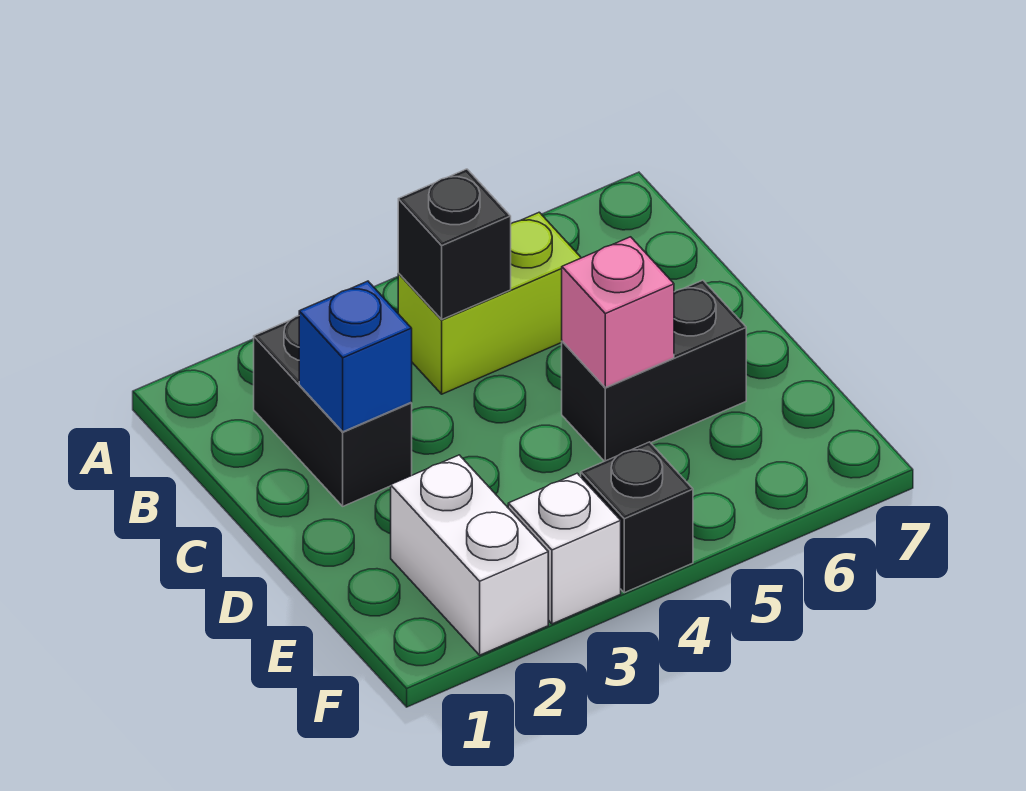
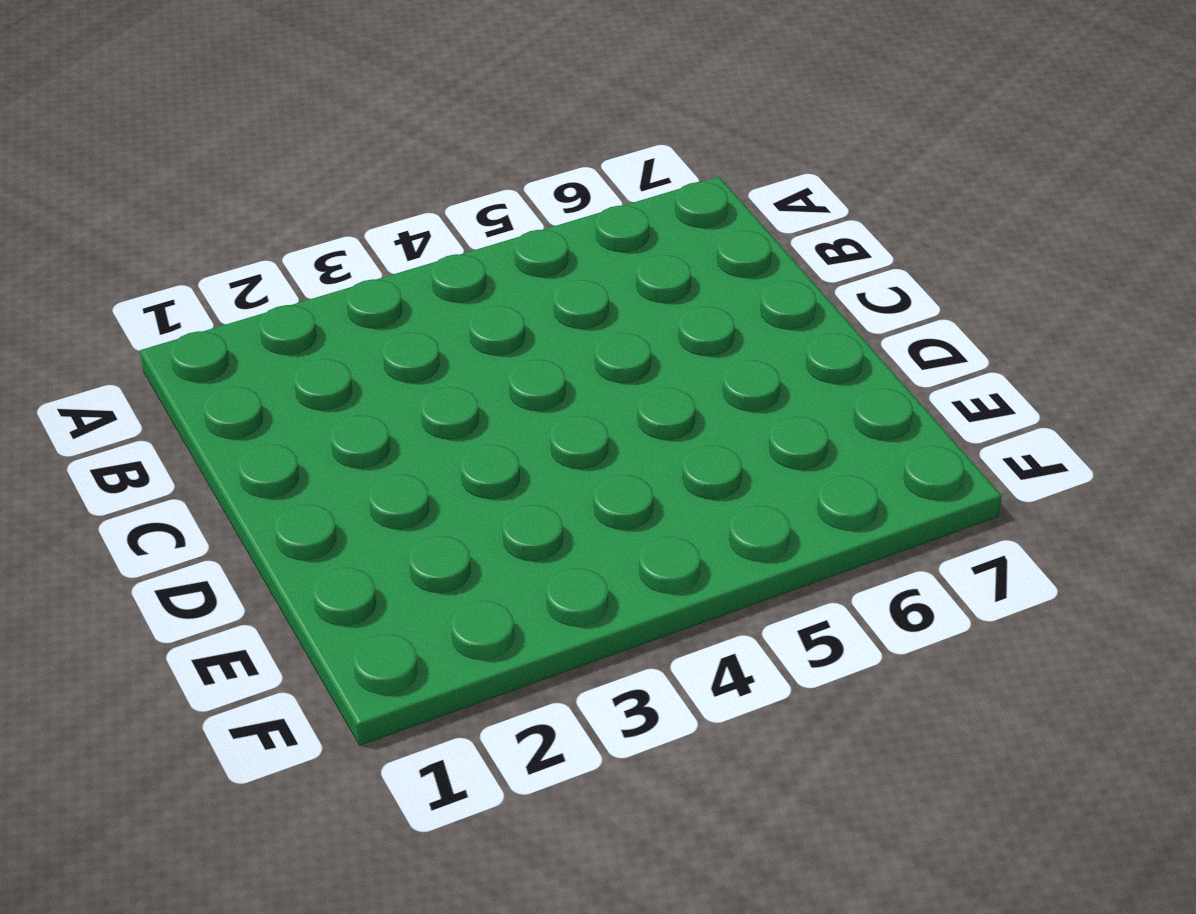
none -> black brick B2:C2 level 1
none -> lime brick B4:B5 level 1

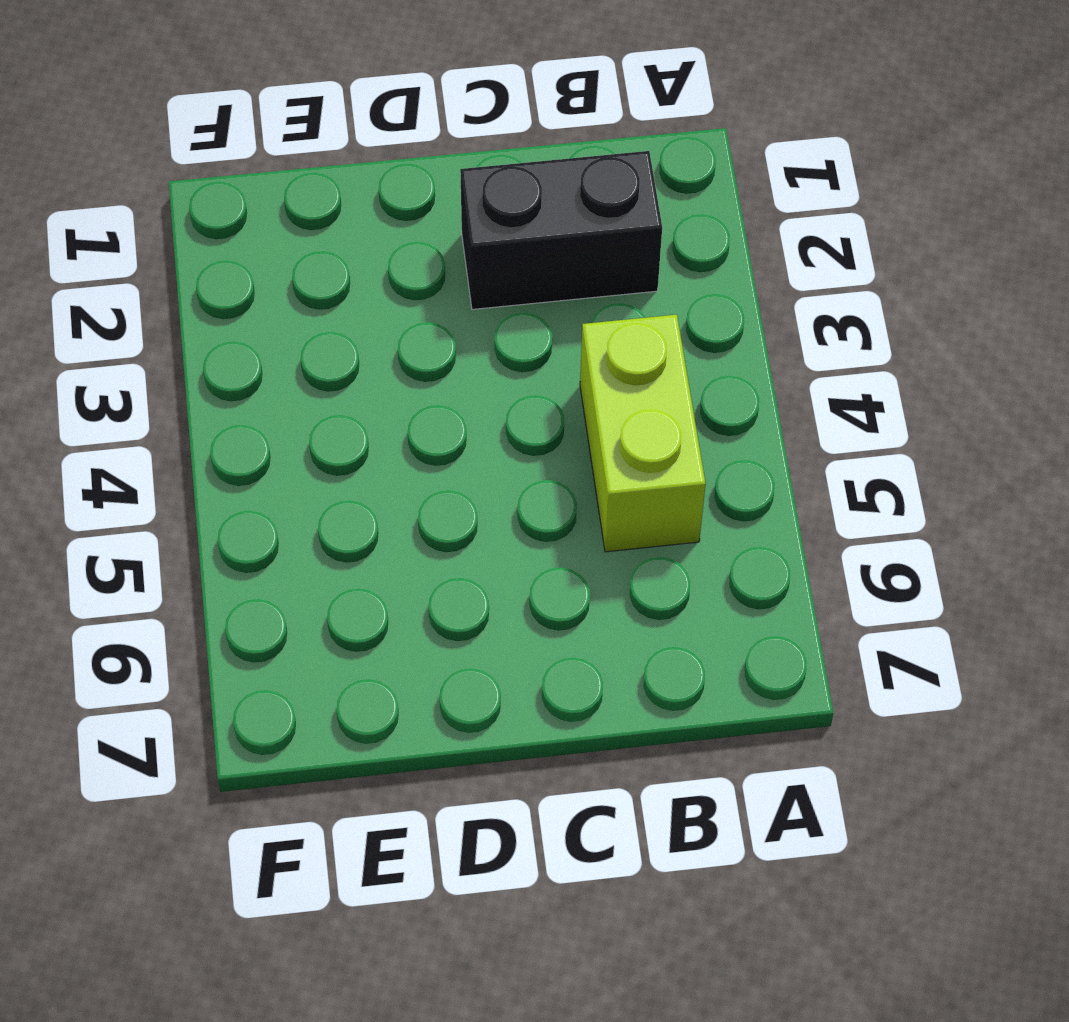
none -> black brick D5:D6 level 1
none -> white brick E2:F2 level 1

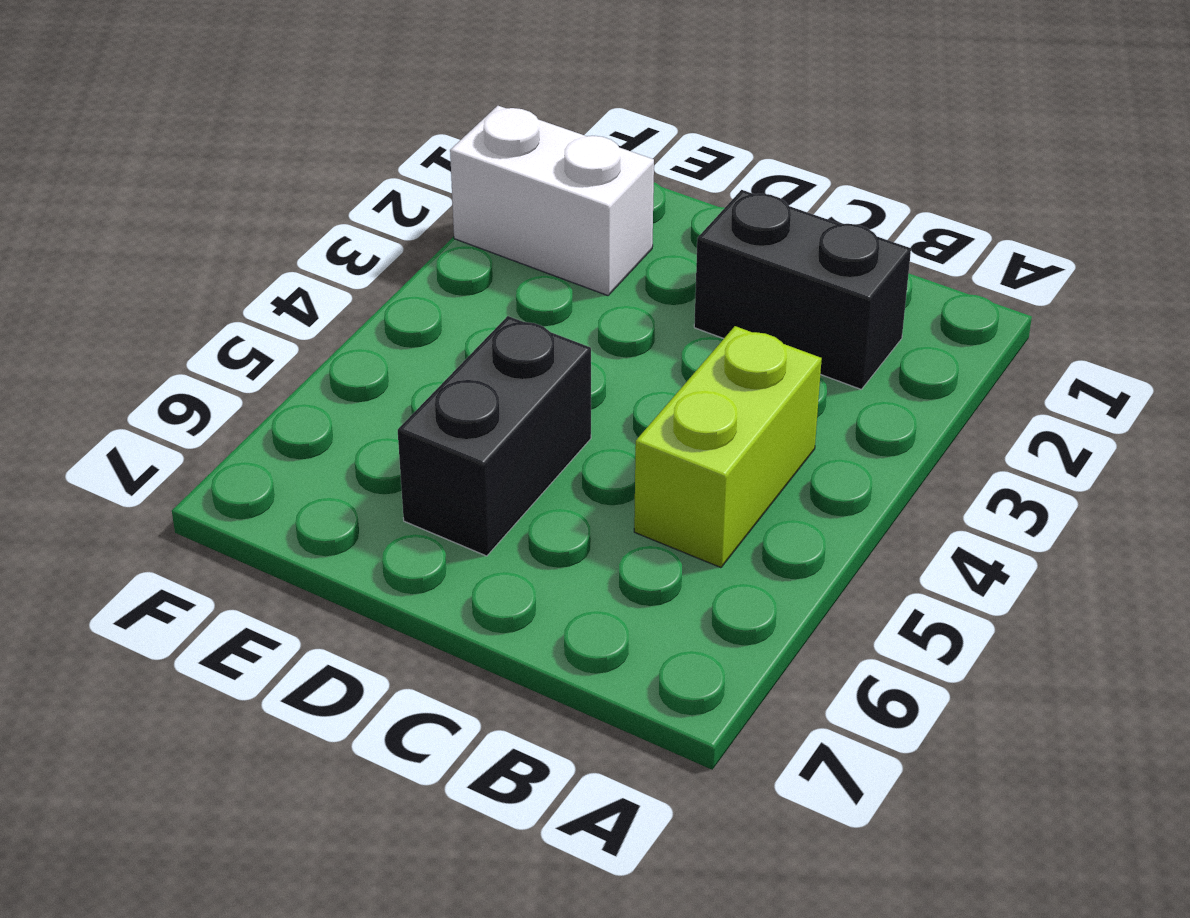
none -> white brick F3 level 1
none -> black brick F4 level 1

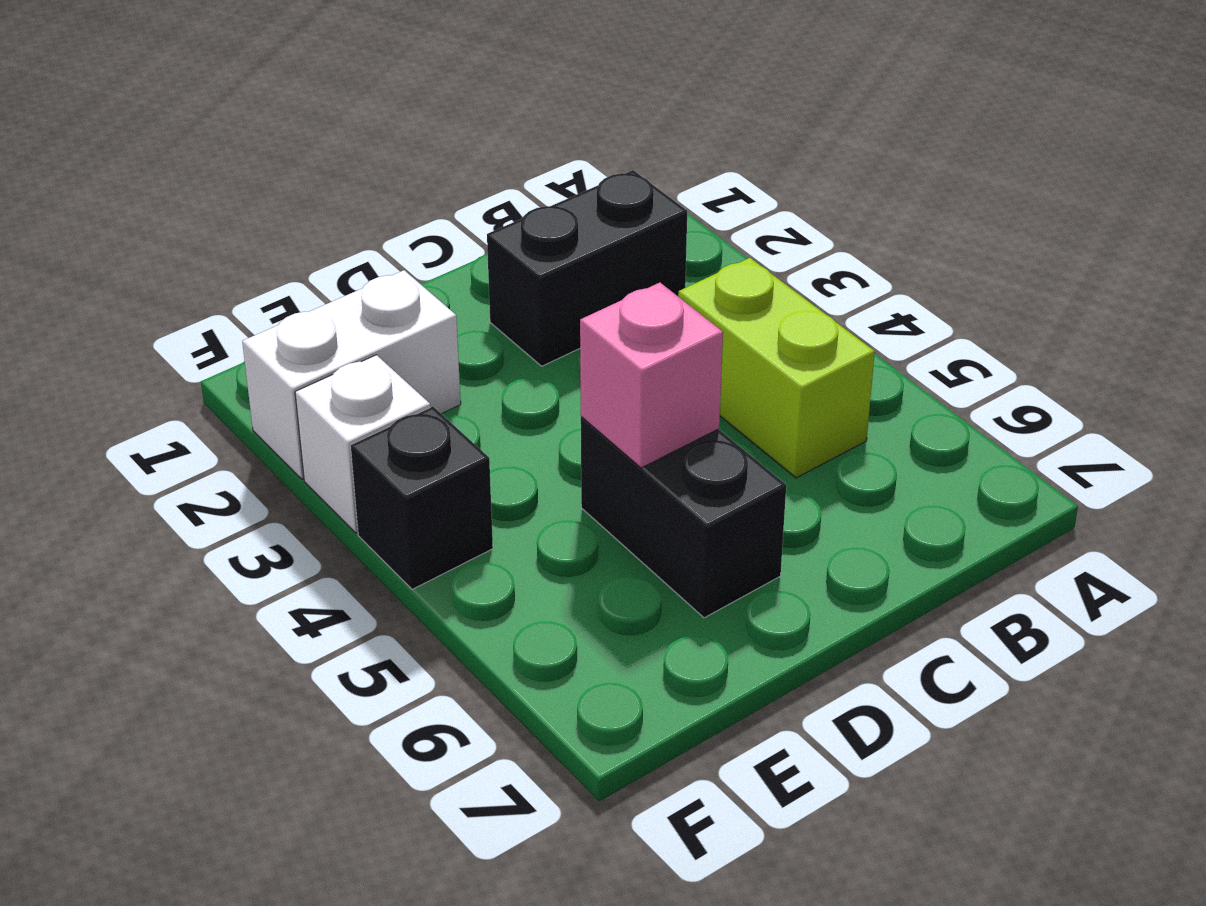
none -> black brick B4 level 2
none -> blue brick C2 level 2

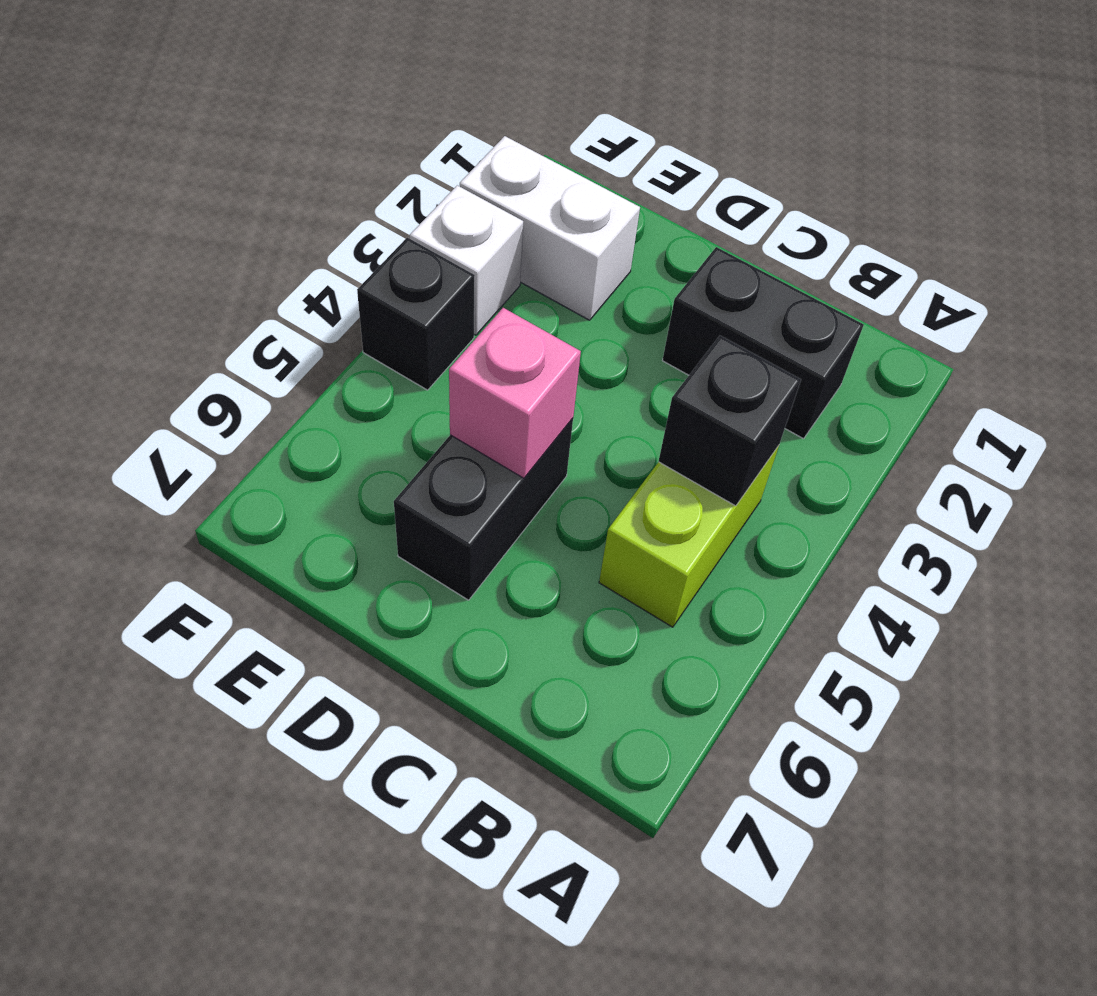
none -> blue brick C2 level 2

